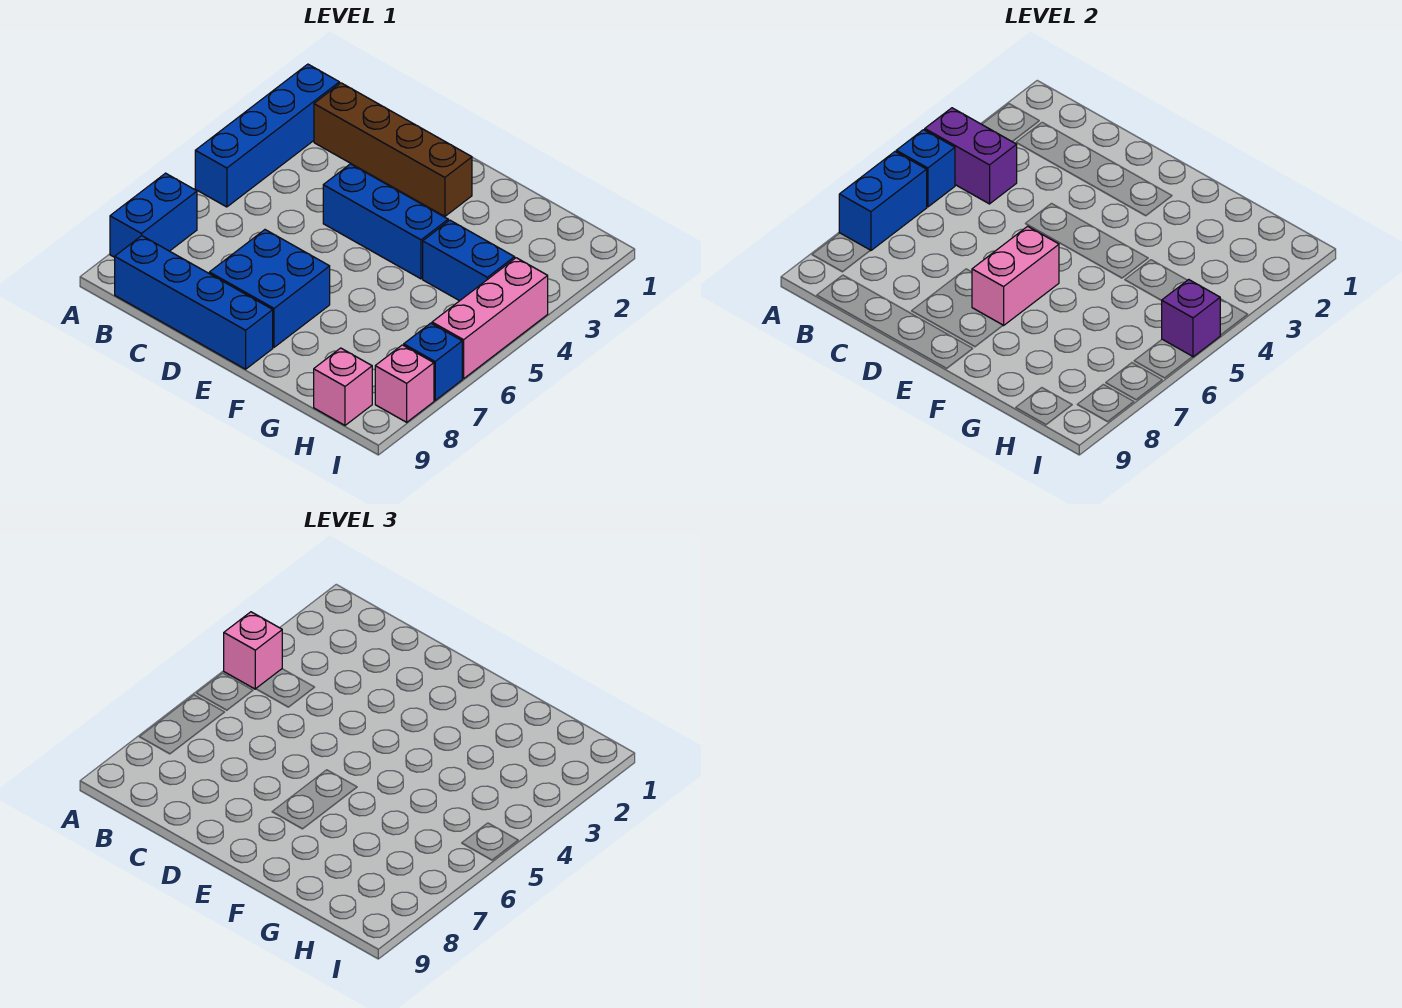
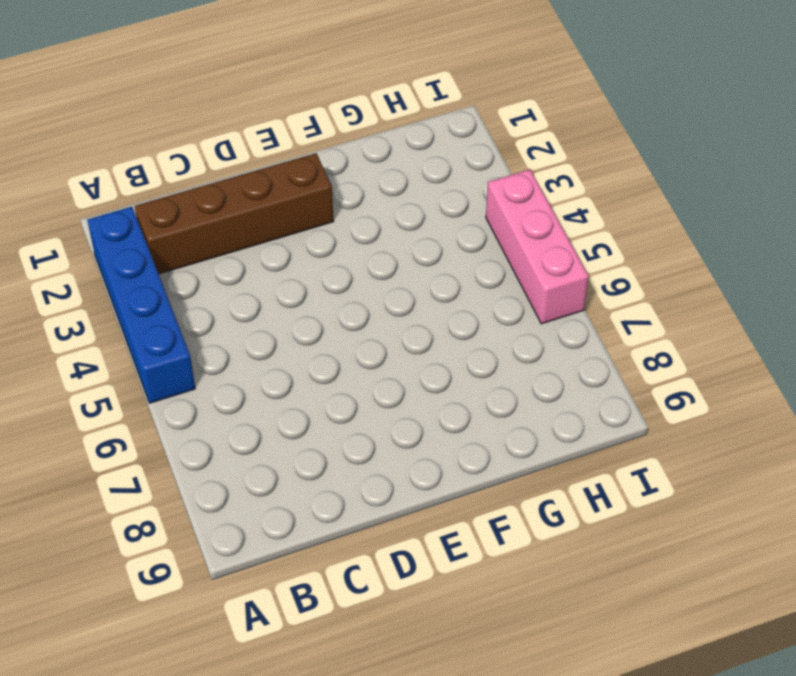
none -> blue brick A7:A8 level 1
none -> blue brick B9:E9 level 1
none -> blue brick D4:F4 level 1

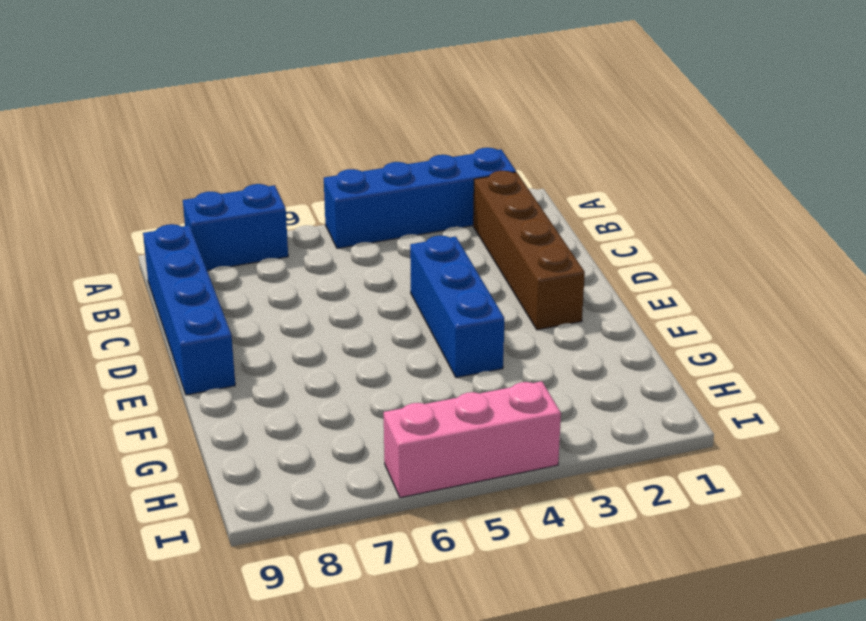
none -> blue brick D7:E8 level 1
none -> blue brick G4:H4 level 1
none -> pink brick H9 level 1

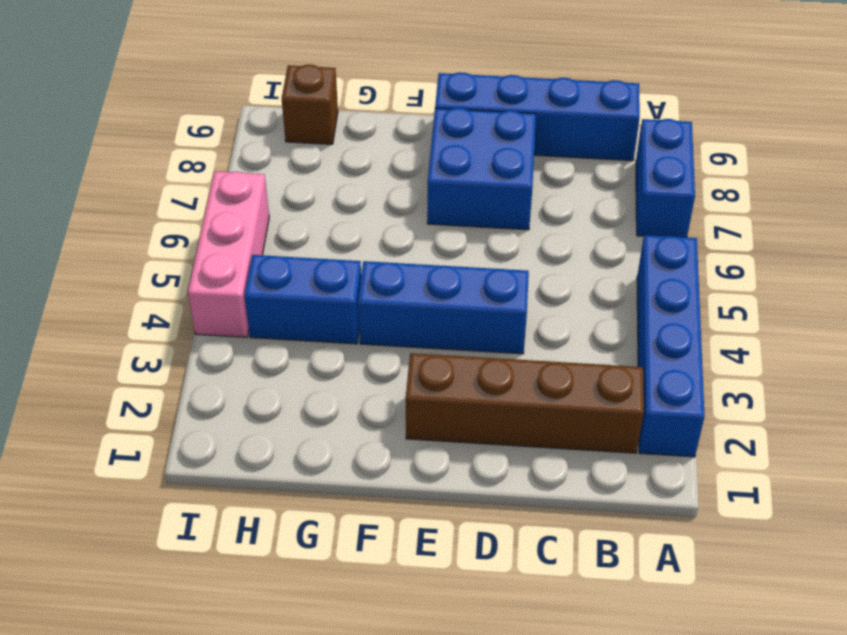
brown brick H9 level 1 -> pink brick H9 level 1
none -> blue brick I7 level 1
none -> pink brick I8 level 1
none -> purple brick A4:B4 level 2

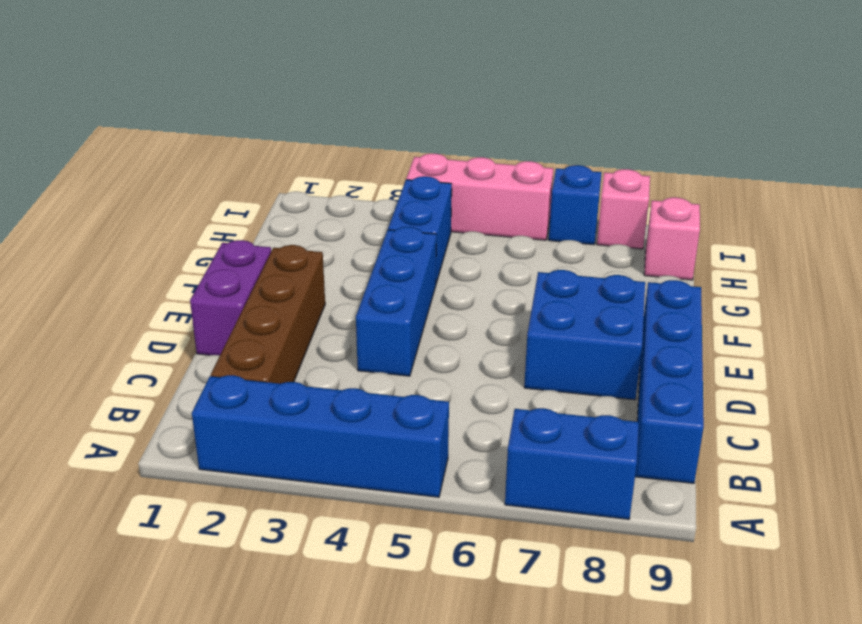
purple brick D1:E1 level 1 -> purple brick A4:B4 level 2
none -> blue brick A5 level 2
none -> blue brick A6:A7 level 2
none -> pink brick E6:E7 level 2

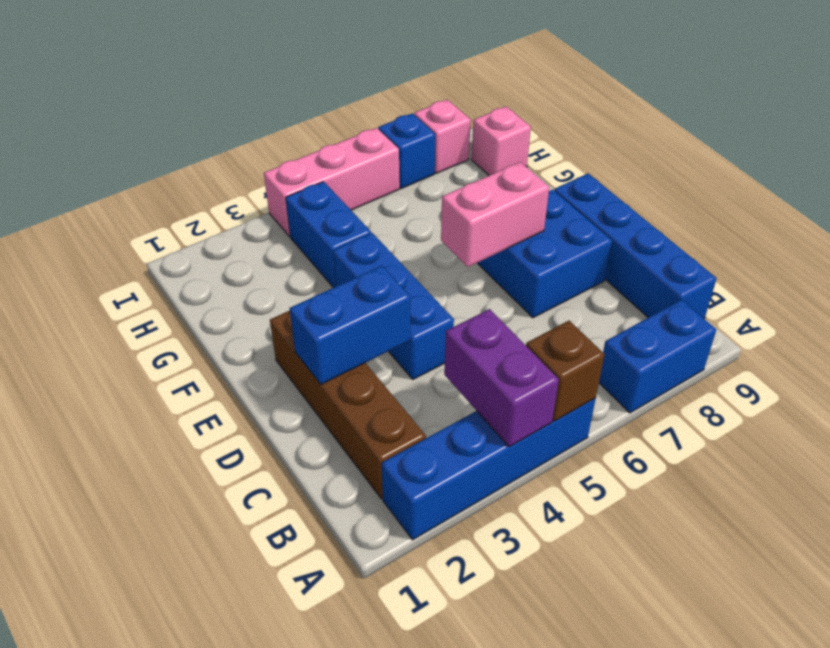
brown brick A5 level 2 -> blue brick A5 level 2
blue brick D2:D3 level 2 -> blue brick A6:A7 level 2
none -> purple brick I5 level 2
none -> pink brick A4 level 3

